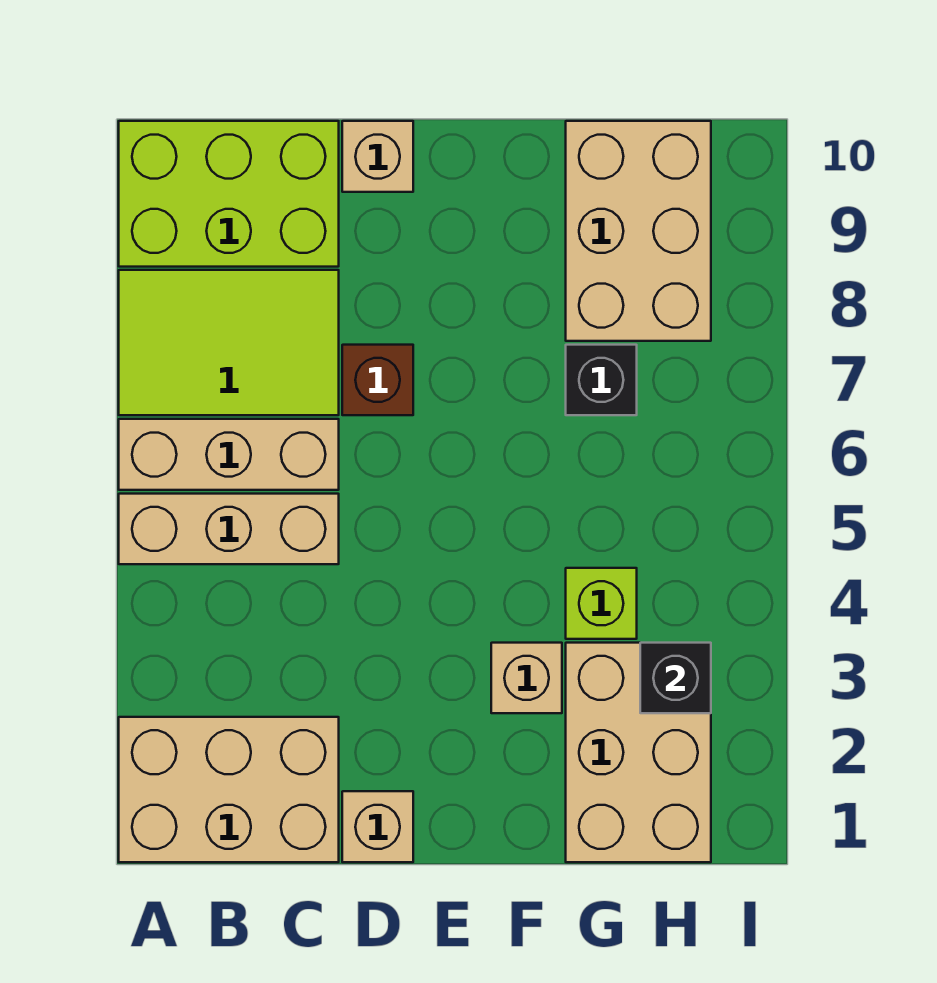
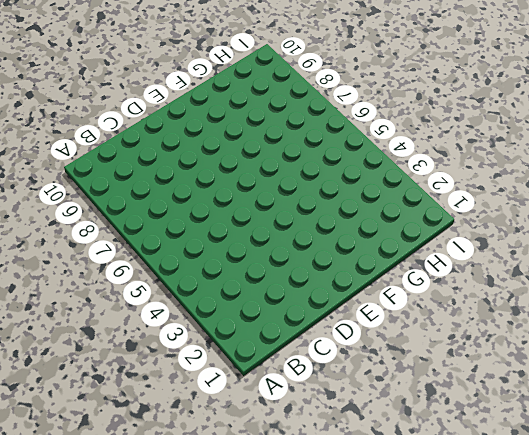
none -> tan brick A1:C2 level 1
none -> tan brick A5:C5 level 1
none -> tan brick A6:C6 level 1

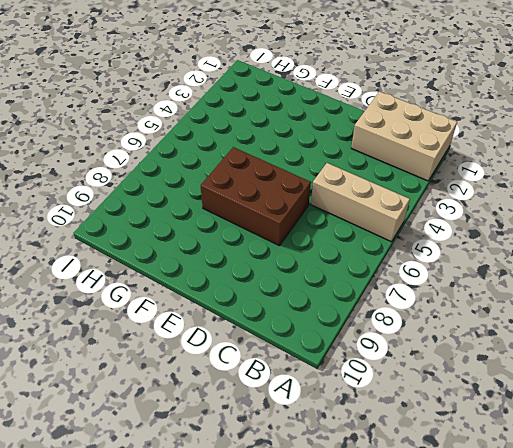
brown brick D6:F7 level 1 -> brown brick D7 level 1
none -> tan brick A6:C6 level 1
none -> lime tile A7:C8 level 1
none -> lime brick A9:C10 level 1

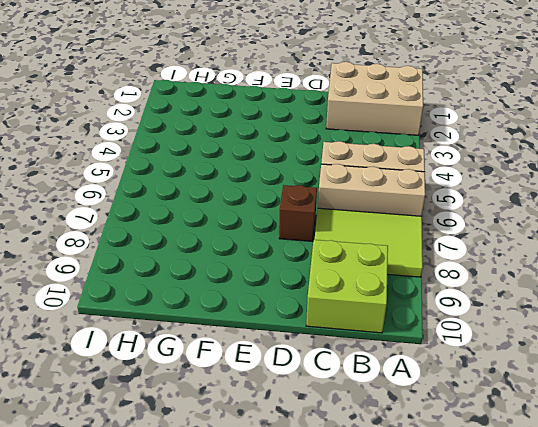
lime brick B9:C10 level 1 -> lime brick A9:C10 level 1
none -> tan brick D1 level 1
none -> tan brick D10 level 1
none -> tan brick F3 level 1

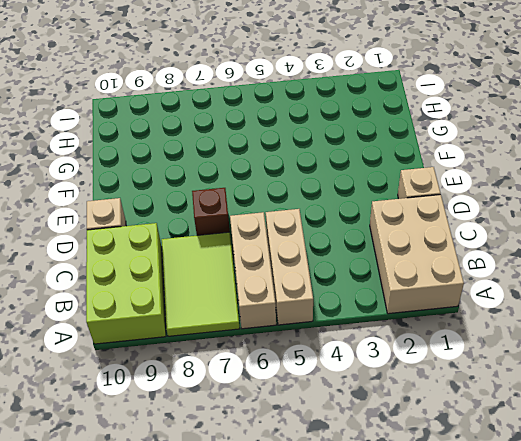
none -> tan brick F3 level 1
none -> tan brick G1:H3 level 1
none -> lime brick G4 level 1

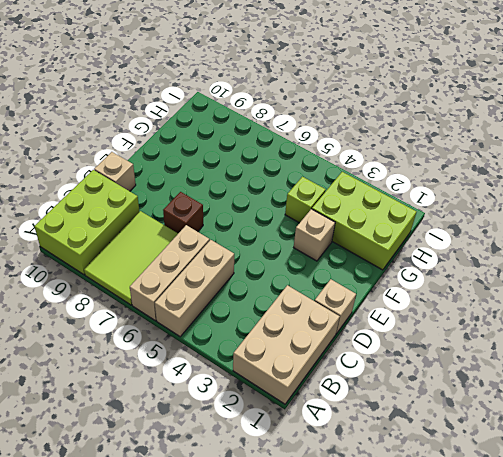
lime brick G1:H3 level 1 -> tan brick G1:H3 level 1
none -> black brick G7 level 1
none -> tan brick G8:H10 level 1
none -> black brick H3 level 2

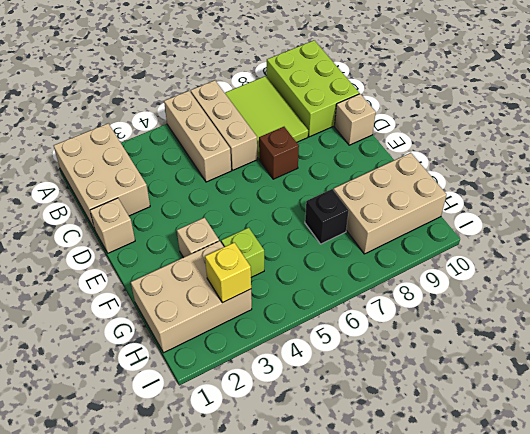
yellow brick H3 level 2 -> black brick H3 level 2

